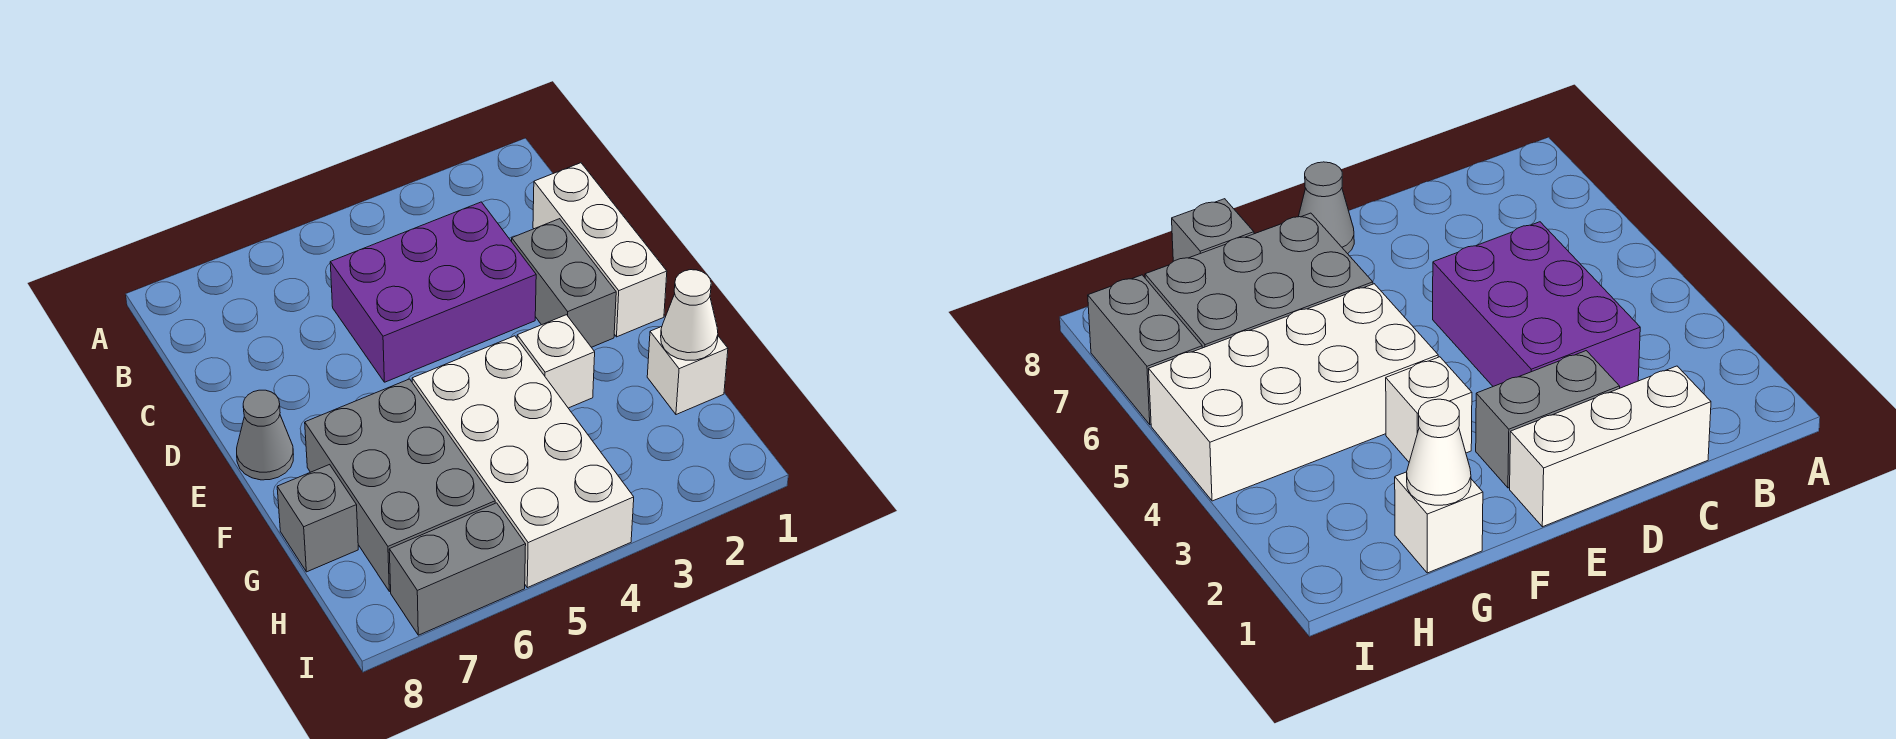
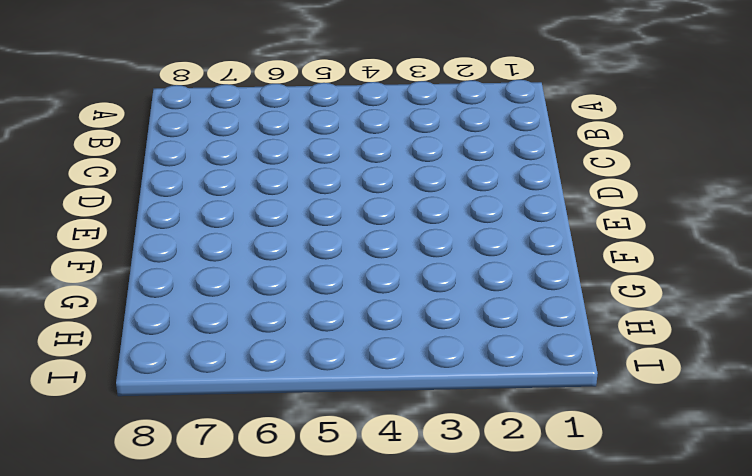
none -> white brick C1:E1 level 1
none -> purple brick C3:D5 level 1

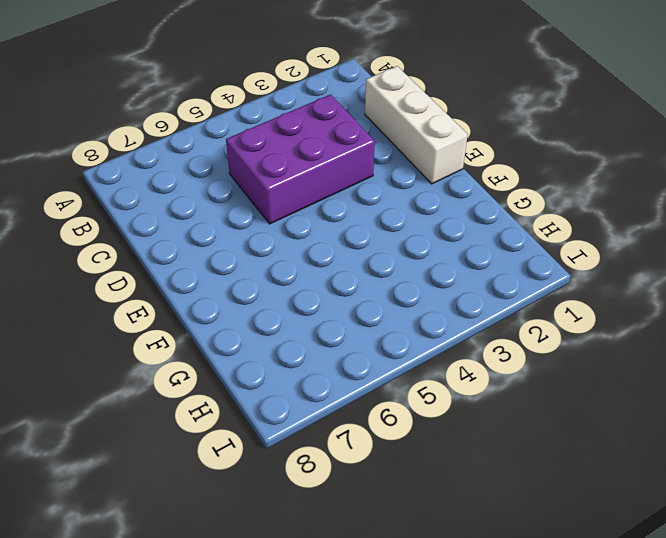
none -> grey brick D2:E2 level 1
none -> grey cone E8 level 1

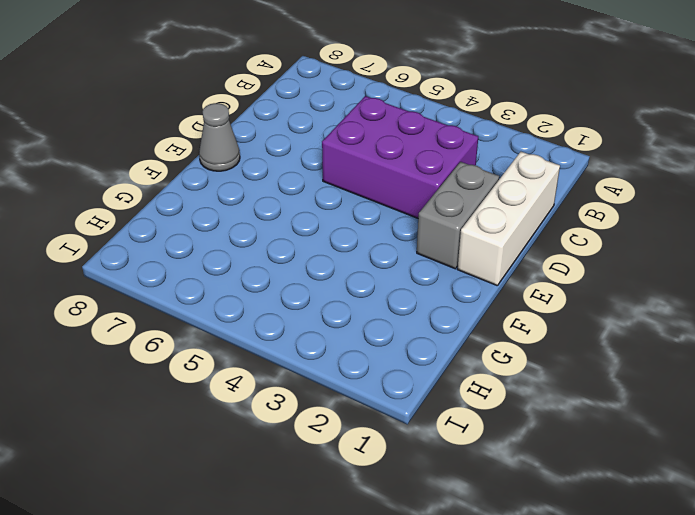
none -> white brick F3 level 1
none -> white brick F4:I5 level 1

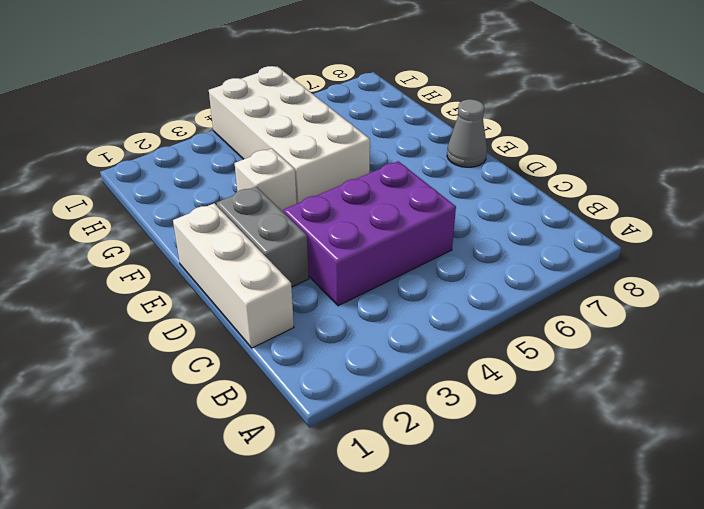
none -> grey brick F6:H7 level 1
none -> white brick G1 level 1

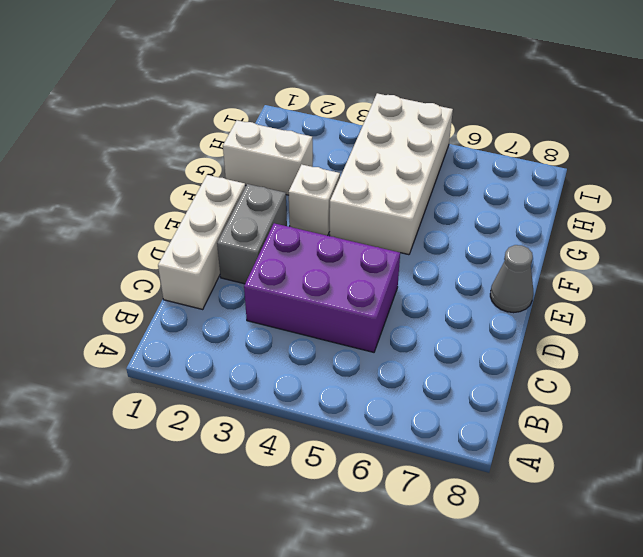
white brick G1:G2 level 1 -> white brick G1 level 1
none -> grey brick F6:H7 level 1
none -> grey brick G8 level 1

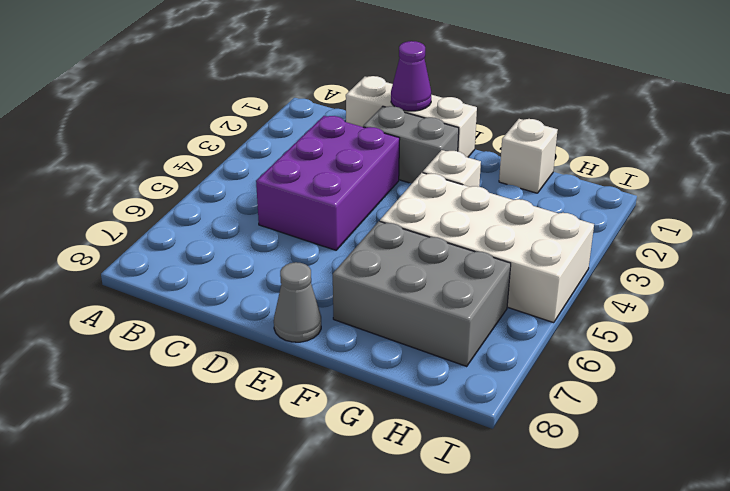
purple cone D1 level 2 -> none
none -> grey brick G8 level 1
none -> grey brick I6:I7 level 1

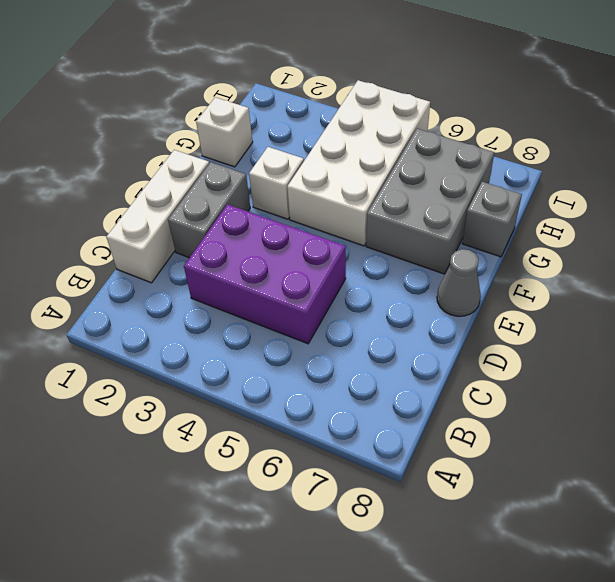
none -> grey brick I6:I7 level 1
none -> white cone G1 level 2

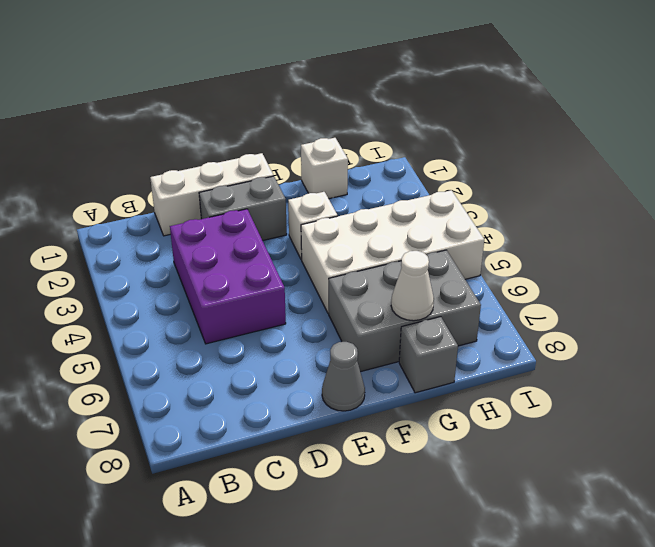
white cone G7 level 2 -> white cone G1 level 2
none -> grey brick I6:I7 level 1

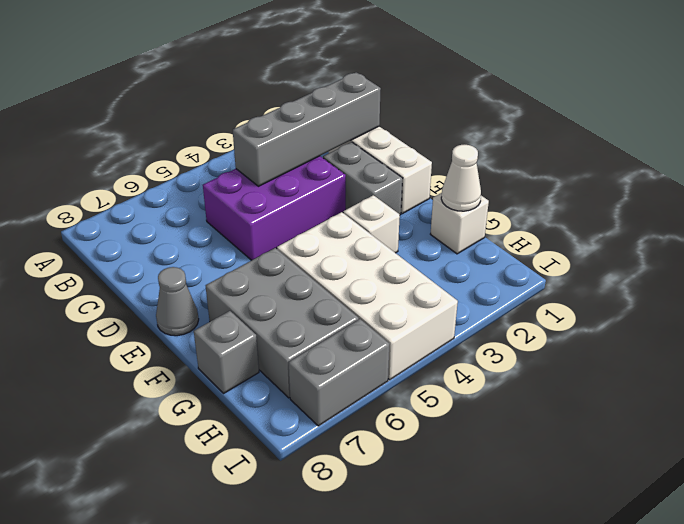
grey brick C1:C4 level 2 -> none

